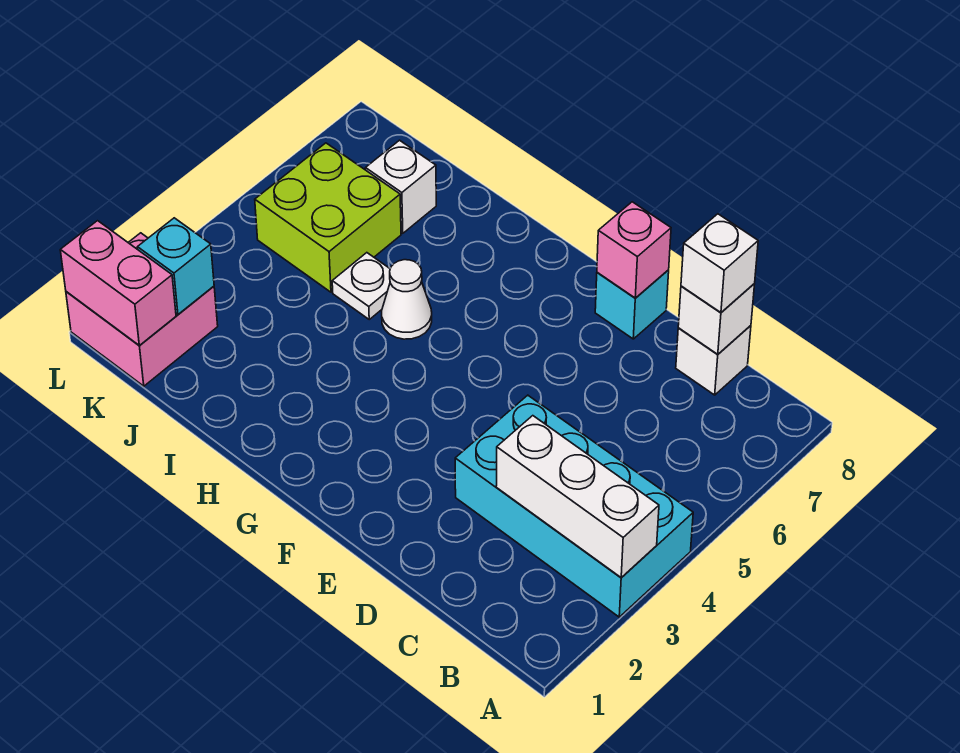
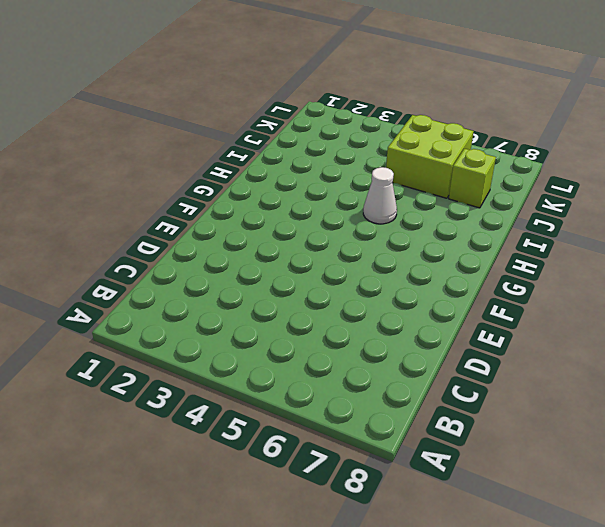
lime brick J7 level 1 -> white brick J7 level 1
none -> cyan brick A3:D4 level 1
none -> white brick C8 level 1
none -> cyan brick E8 level 1

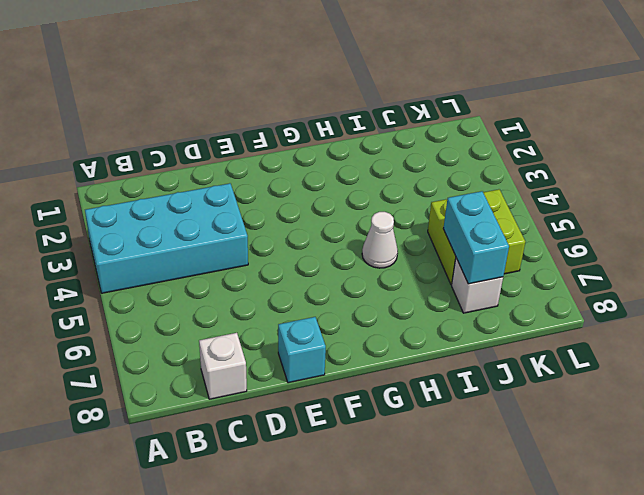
cyan brick J6:J7 level 2 -> none
none -> white plate I5 level 1
none -> pink brick K1:L2 level 1
none -> white brick A3:C3 level 2

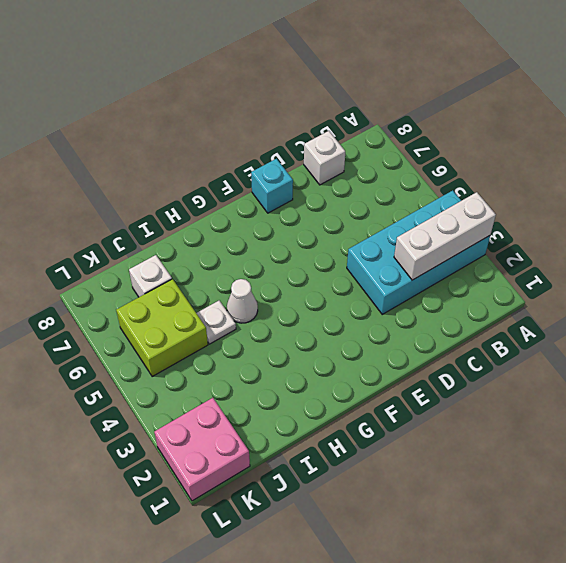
none -> white brick C8 level 2
none -> pink brick E8 level 2
none -> pink brick K1:L1 level 2

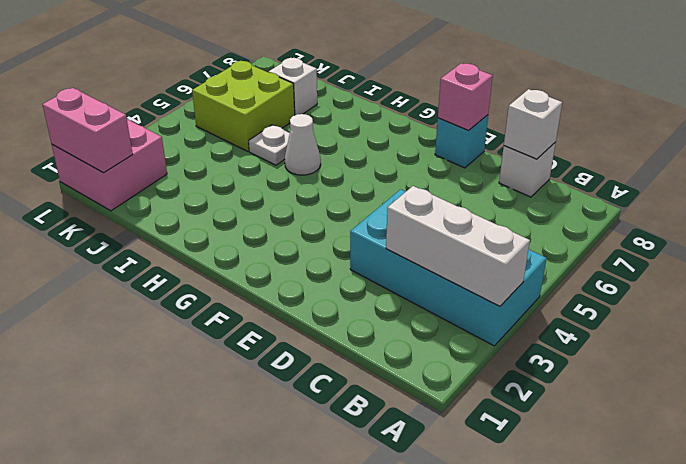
none -> cyan brick K2 level 2
none -> white brick C8 level 3

